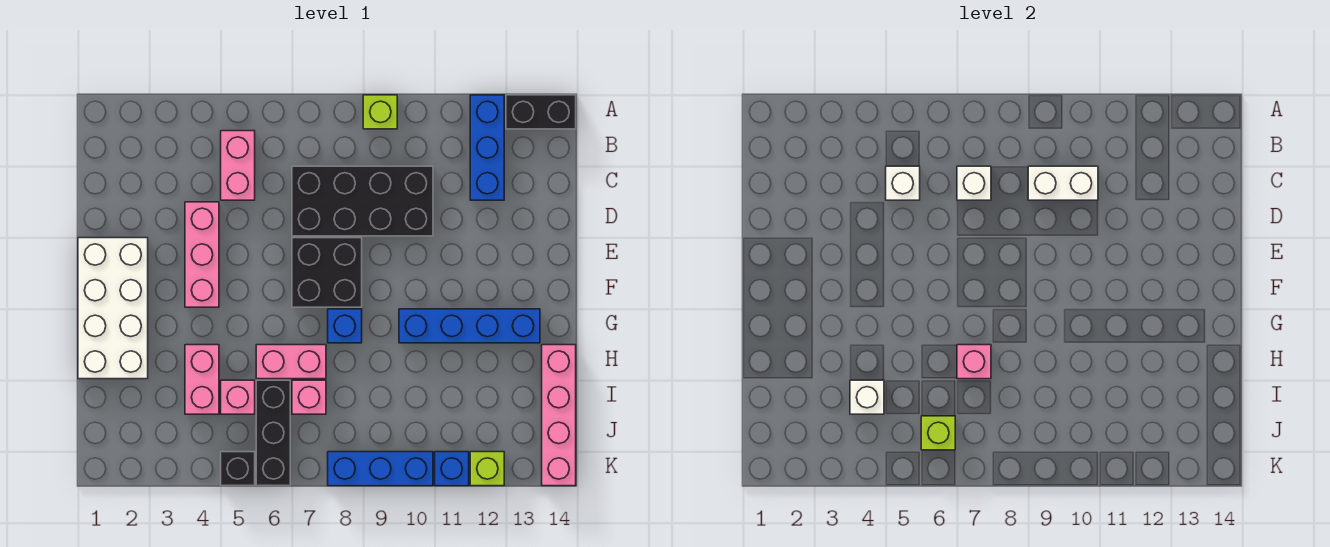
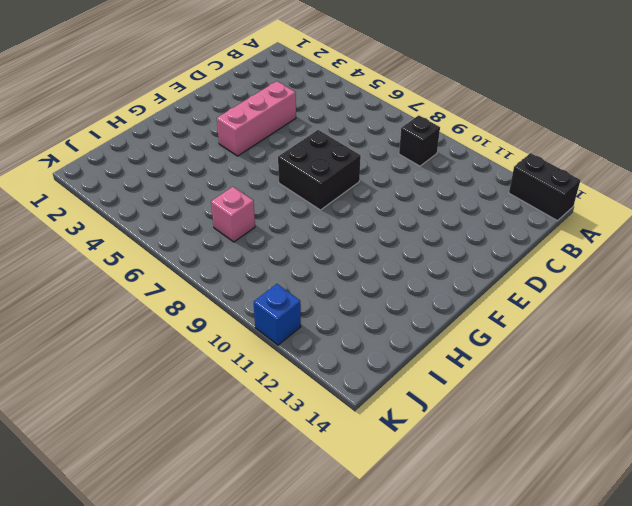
black brick B9 level 1 -> black brick K5 level 1
none -> lime brick A9 level 1
none -> blue brick A12:C12 level 1
none -> pink brick B5:C5 level 1

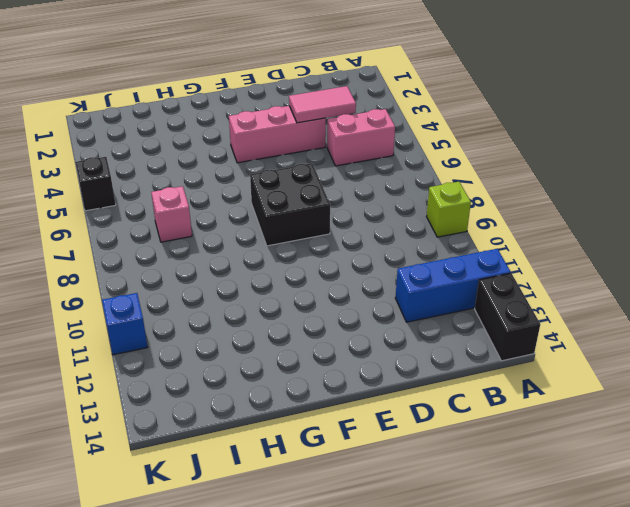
pink tile C4:D4 level 2 -> none
none -> black brick C7:D10 level 1
none -> white brick E1:H2 level 1
none -> blue brick G8 level 1

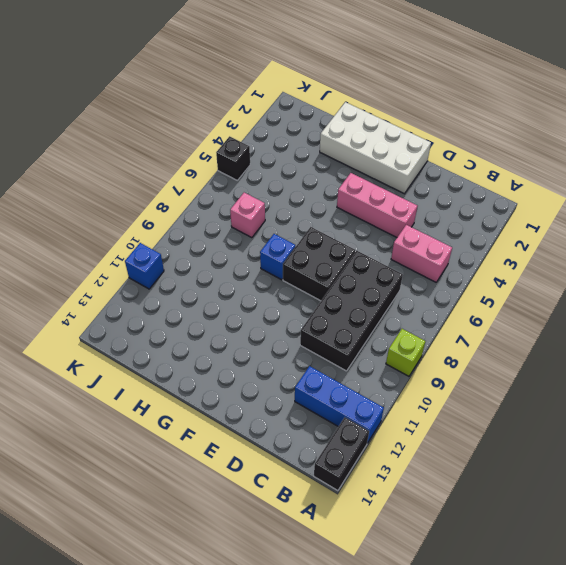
none -> blue brick G10:G13 level 1
none -> pink brick H4:I4 level 1
none -> pink brick H6:H7 level 1

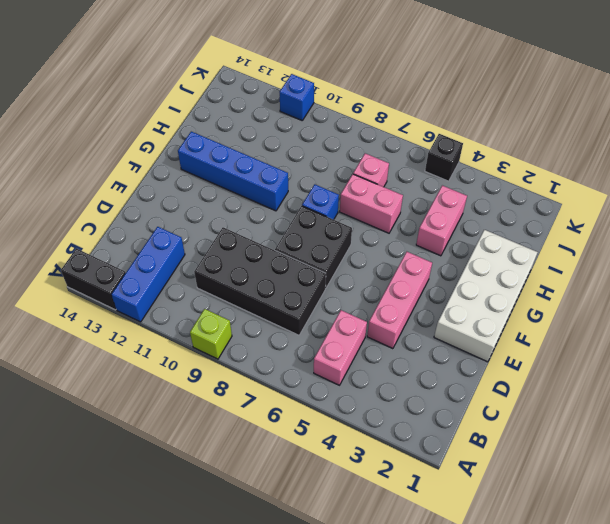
none -> pink brick H14:K14 level 1
none -> pink brick I5 level 1
none -> black brick I6:K6 level 1

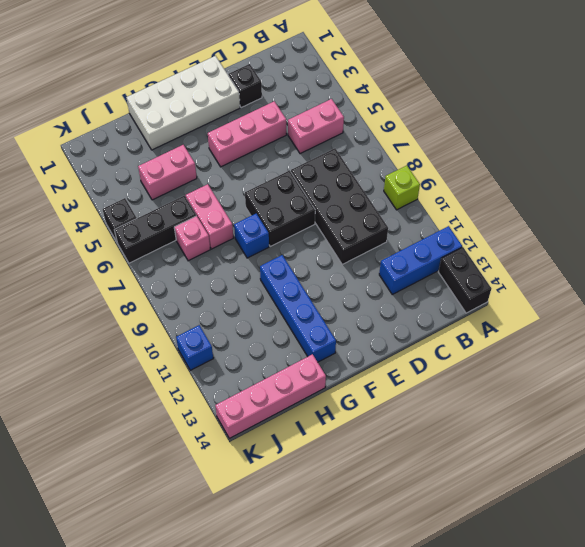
black brick D2 level 1 -> none
none -> pink brick I5 level 1
none -> blue brick K8:K10 level 1
none -> lime brick K12 level 1

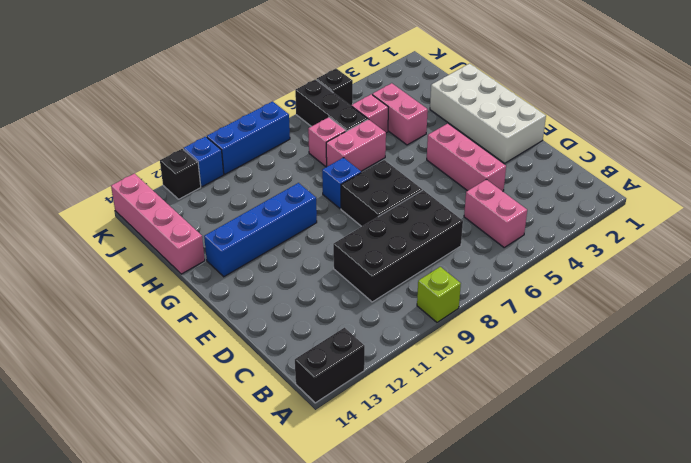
black brick K12 level 1 -> lime brick K12 level 1
none -> blue brick A12:C12 level 1
none -> white brick C5 level 2
none -> white brick C7 level 2

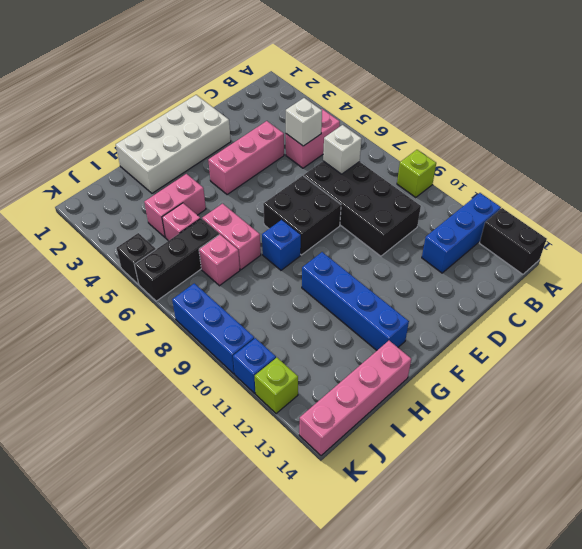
none -> white brick C9:C10 level 2
none -> pink brick H7 level 2
none -> white brick I4 level 2

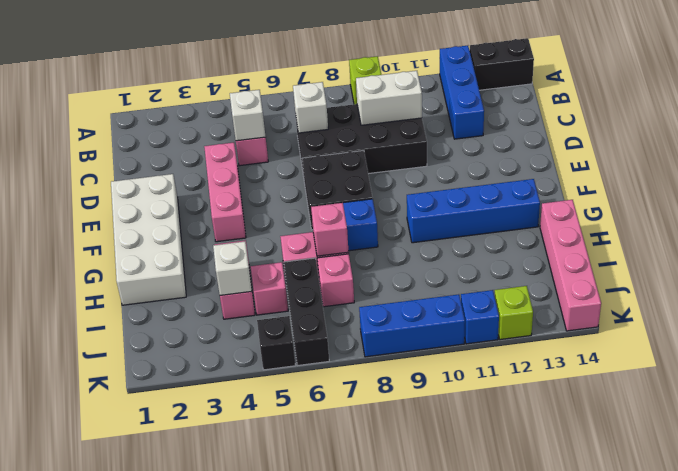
none -> lime brick J6 level 2

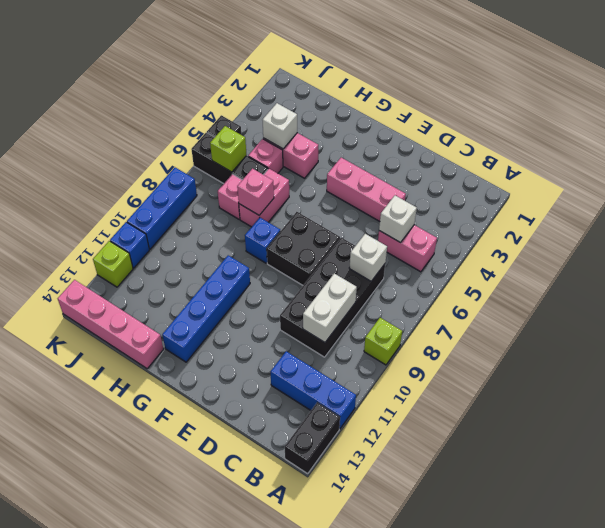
none -> white brick E1:H2 level 1

